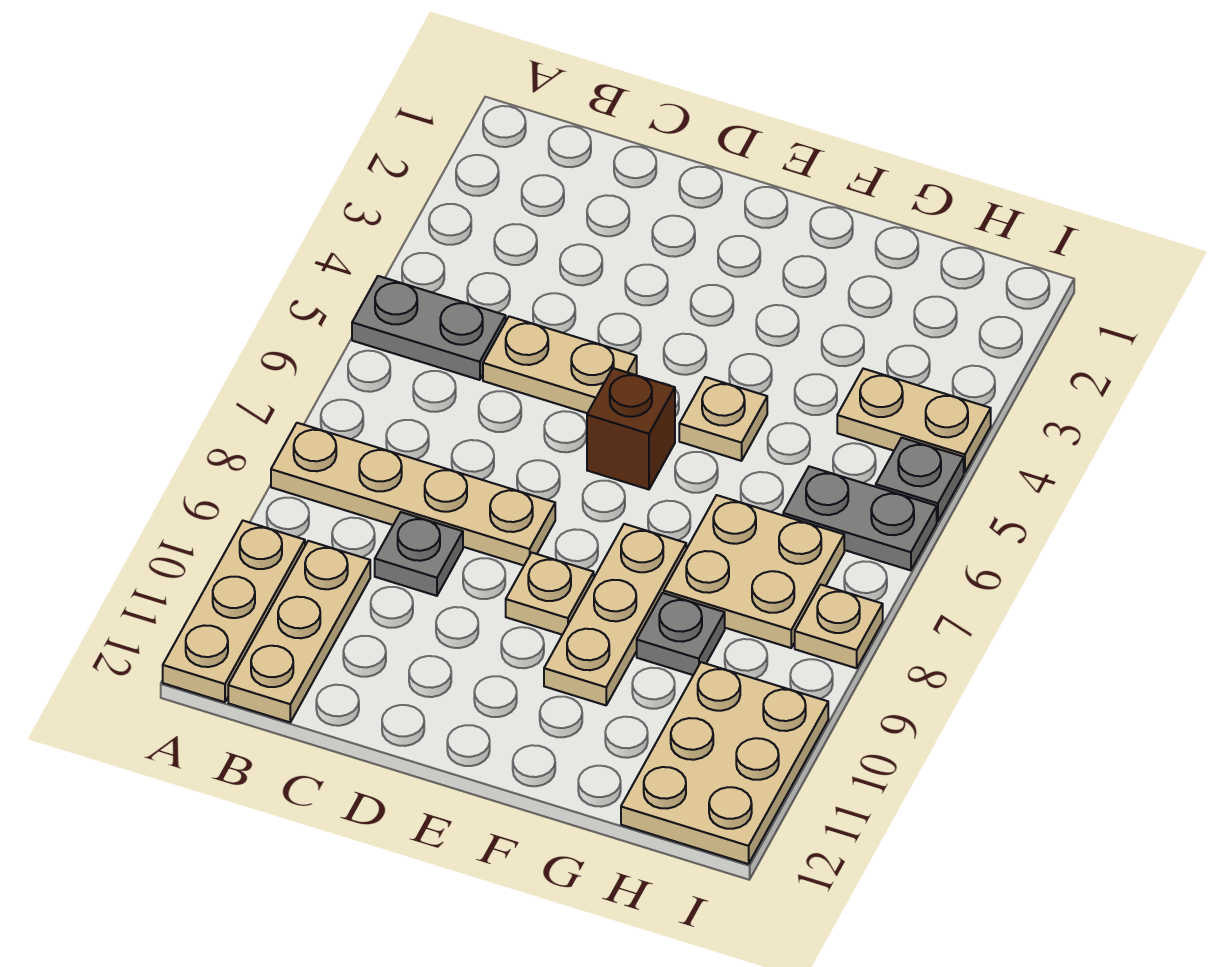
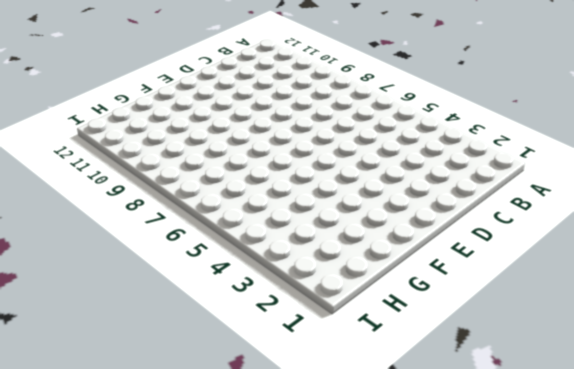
none -> grey plate A5:B5 level 1
none -> tan plate A8:D8 level 1
none -> tan plate A10:A12 level 1

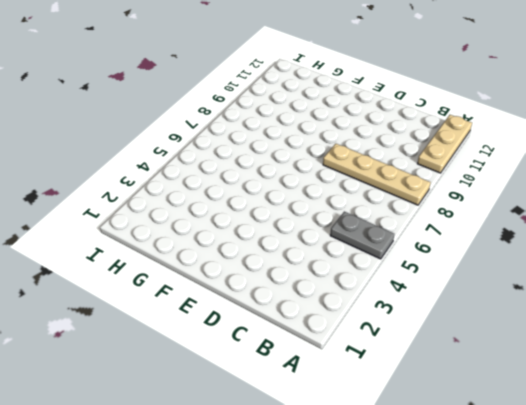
none -> tan plate B10:B12 level 1
none -> tan plate C5:D5 level 1
none -> grey plate C9 level 1

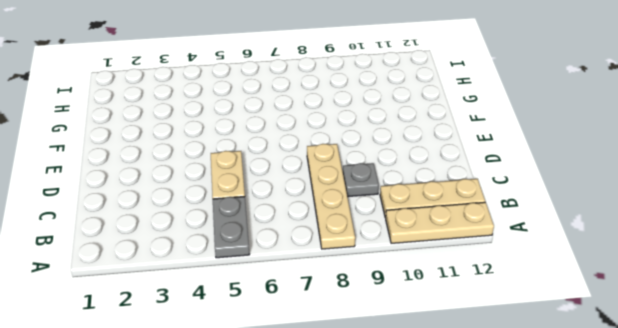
none -> brown brick E6 level 1
none -> tan plate E9 level 1
none -> tan plate F5 level 1

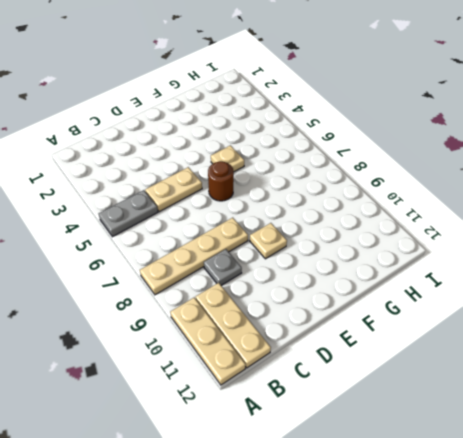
brown round brick E6 level 1 -> brown brick E6 level 1
none -> tan plate F8:F10 level 1
none -> tan plate G7:H8 level 1
none -> grey plate G9 level 1

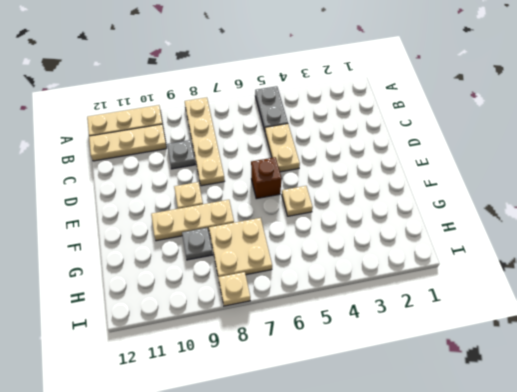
none -> tan plate H4:I4 level 1
none -> grey plate H6:I6 level 1
none -> tan plate H10:I12 level 1

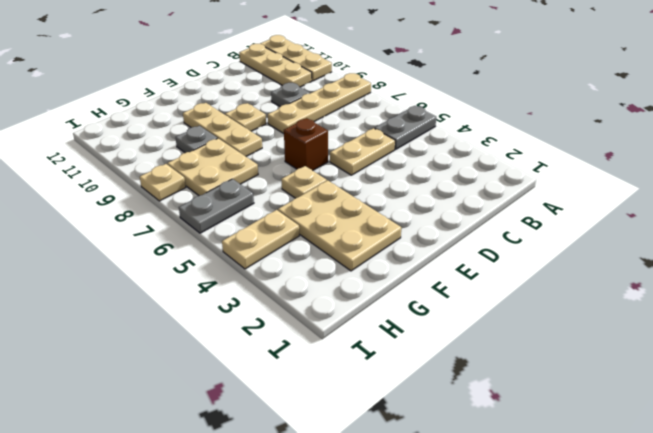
tan plate F2:G4 level 1 -> tan plate H10:I12 level 1
none -> grey plate I5 level 1

